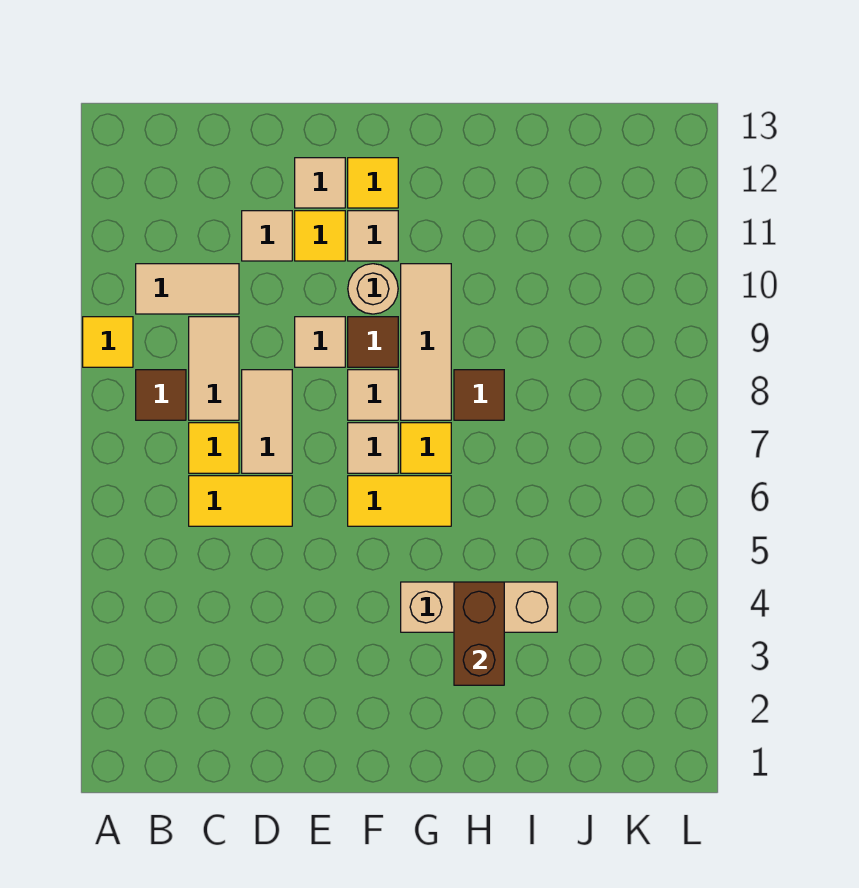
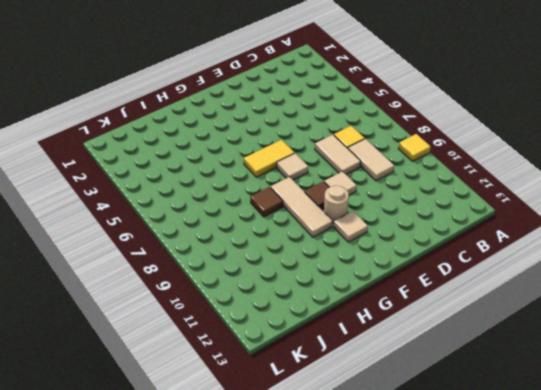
none -> brown tile B8 level 1
none -> tan tile B10:C10 level 1
none -> yellow tile C6:D6 level 1

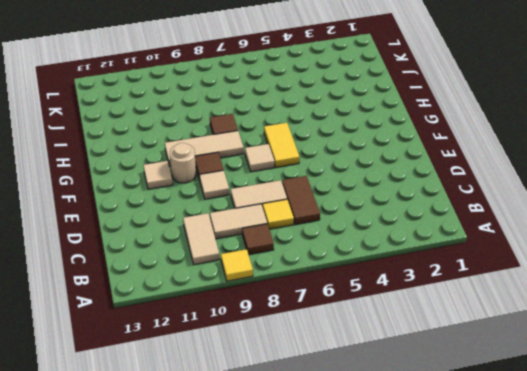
brown tile C6:D6 level 1 -> yellow tile C6:D6 level 1
none -> tan tile D11 level 1
none -> yellow tile E11 level 1
none -> tan tile E12 level 1

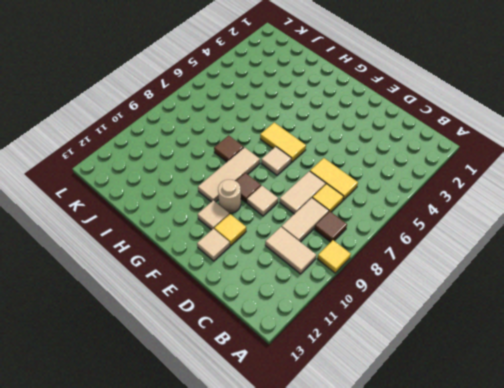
none -> tan tile D11 level 1
none -> tan tile F8 level 1
none -> yellow tile F12 level 1

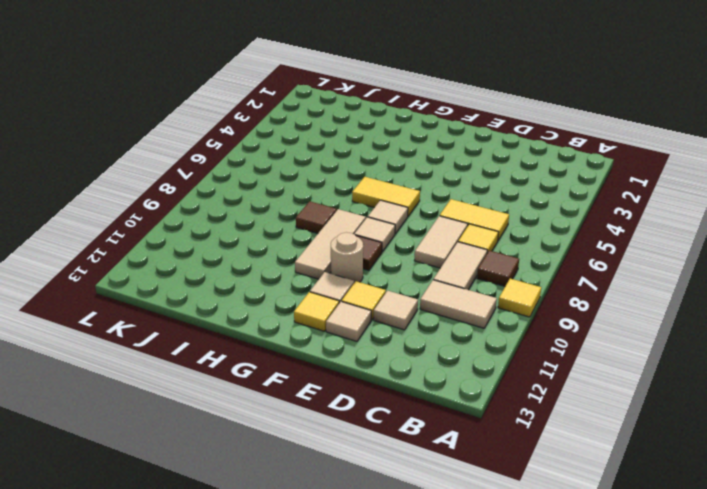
none -> tan tile E9 level 1
none -> tan brick G4:I4 level 1
none -> yellow tile G7 level 1

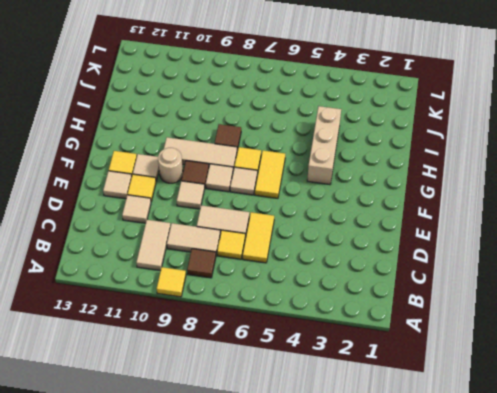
none -> brown brick H3:H4 level 2

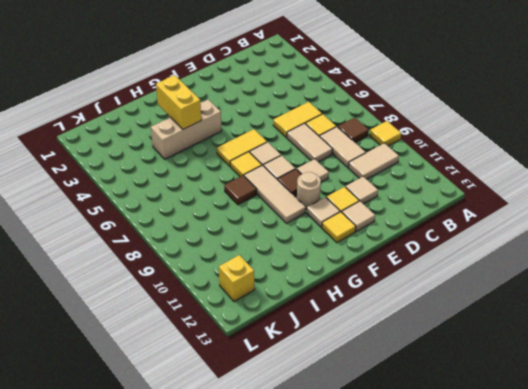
yellow brick H3:H4 level 2 -> brown brick H3:H4 level 2
yellow brick K12 level 1 -> none

